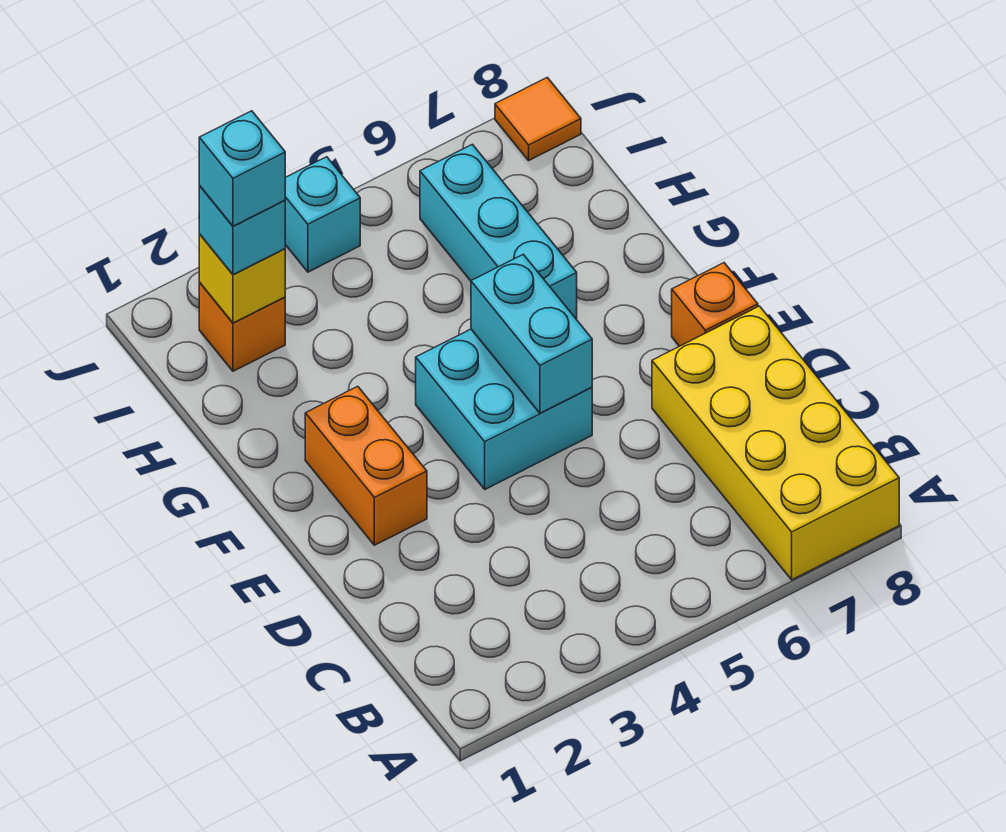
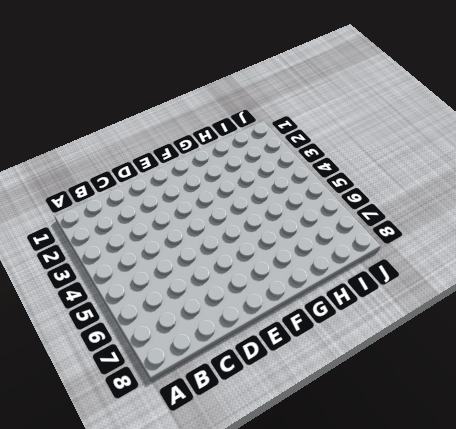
none -> yellow brick A7:D8 level 1
none -> orange brick E2:F2 level 1
none -> cyan brick E4:F5 level 1

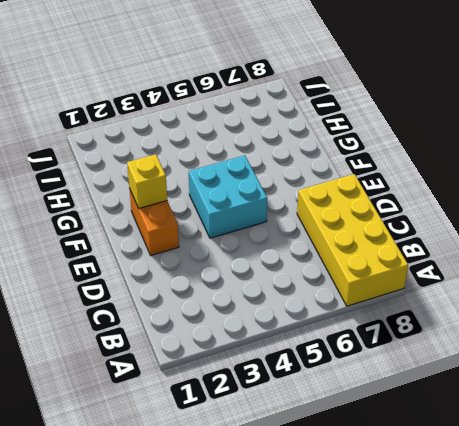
yellow brick F2 level 2 -> yellow brick I2 level 2
none -> orange brick E8 level 1
none -> cyan brick G6:I6 level 1
none -> orange brick I2 level 1

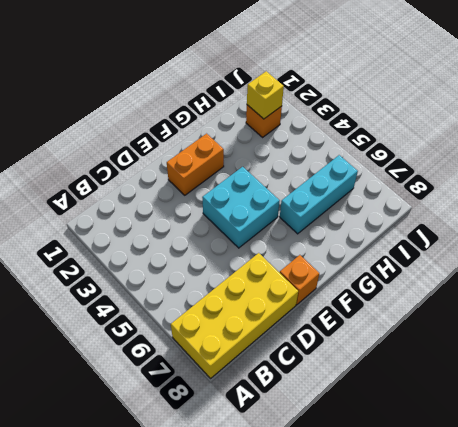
none -> cyan brick J4 level 1
none -> orange tile J8 level 1
none -> cyan brick E5:F5 level 2

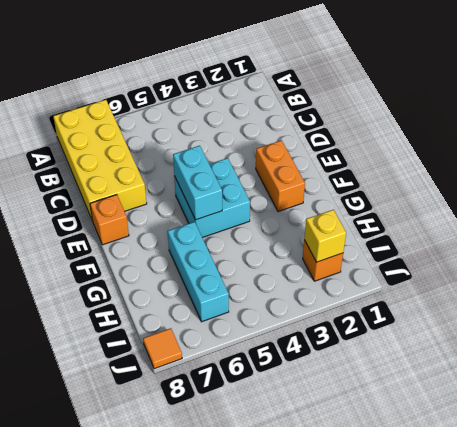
none -> cyan brick J4 level 1
none -> cyan brick I2 level 3
none -> cyan brick I2 level 4

